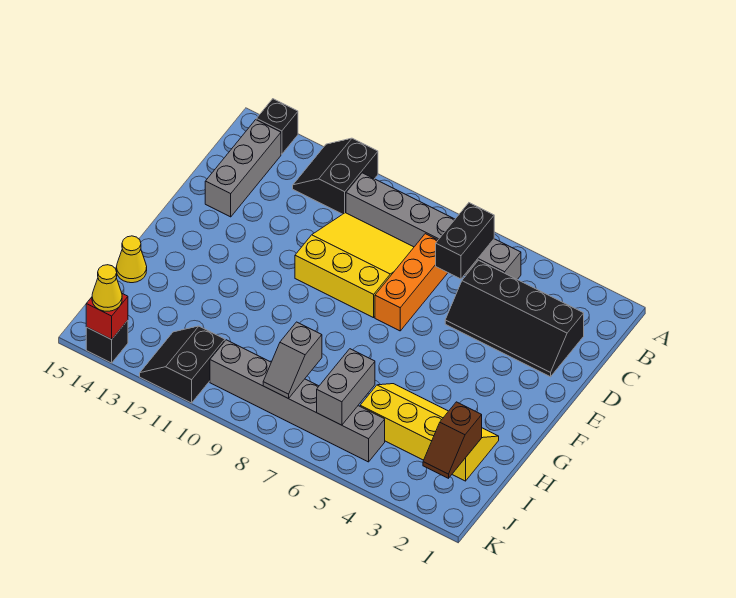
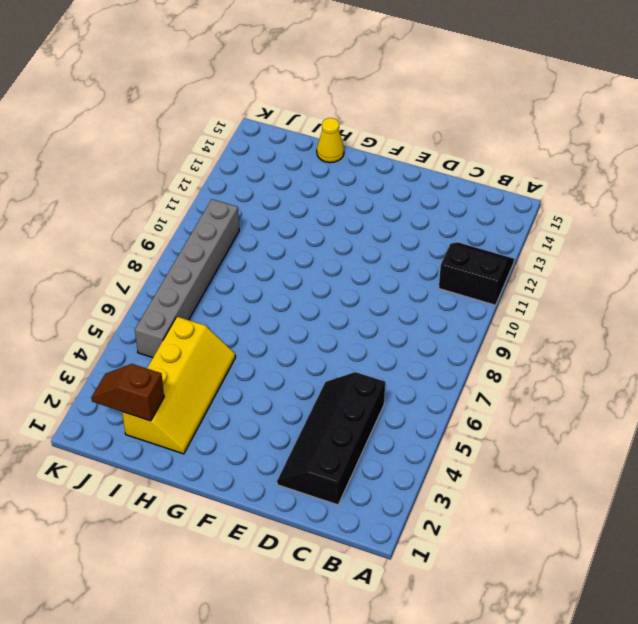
none -> black brick A14 level 1
none -> grey brick B5:B10 level 1
none -> grey brick B14:D14 level 1

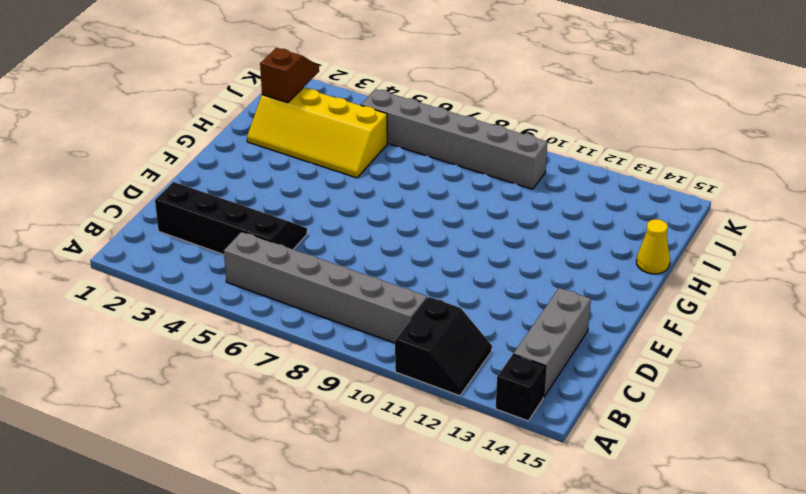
none -> orange brick C7:E7 level 1
none -> yellow slope C8:E10 level 1 top E
none -> black slope J11:K12 level 1 top 11

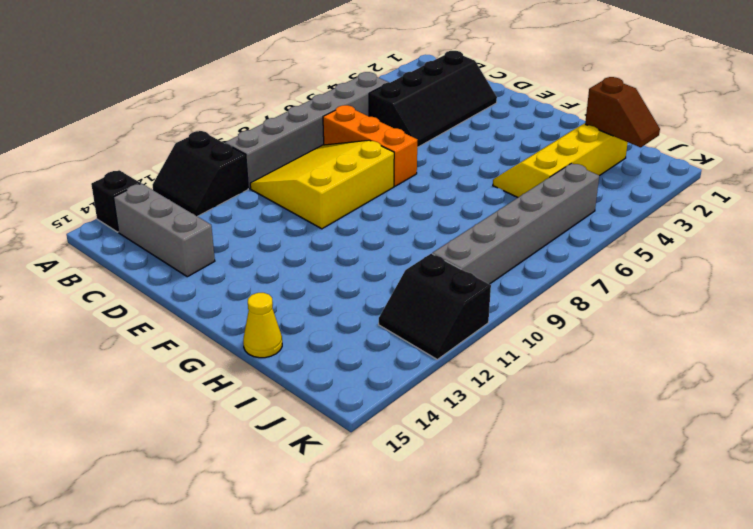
none -> black brick K14 level 1
none -> black brick B6:C6 level 2
none -> grey brick I6:J6 level 2

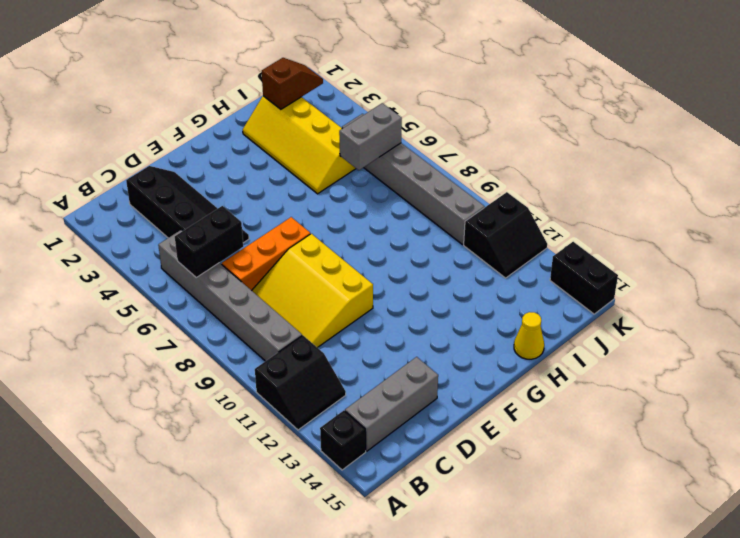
black brick K14:K15 level 1 -> black brick K14 level 1
none -> grey slope I8:J8 level 2 top I
none -> red brick K14 level 2
none -> yellow cone K14 level 3

